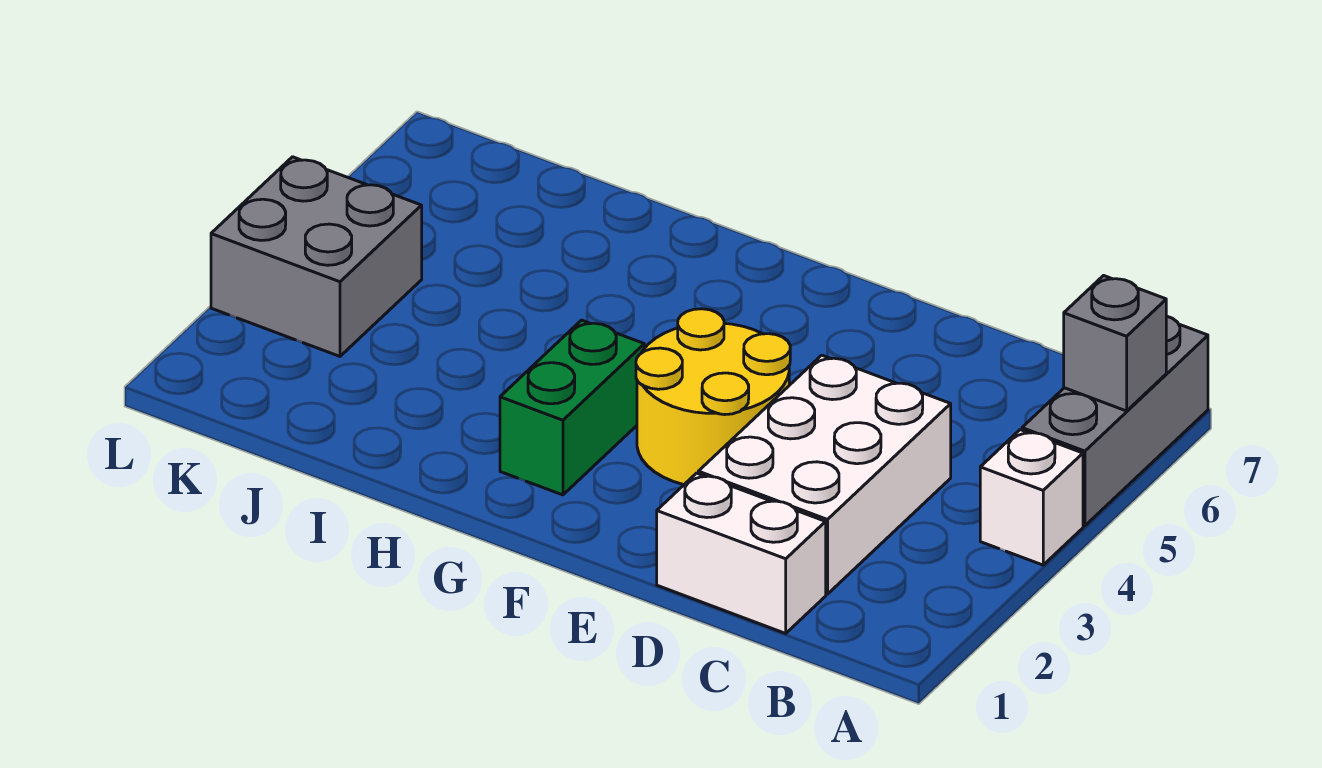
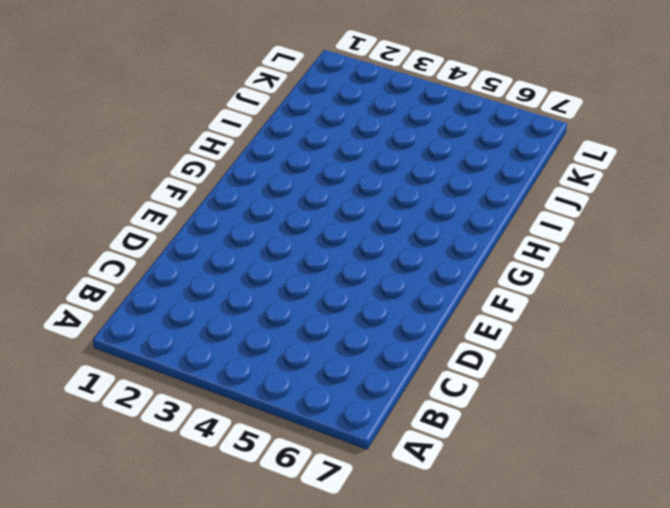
none -> white brick A4 level 1
none -> grey brick A5:A7 level 1

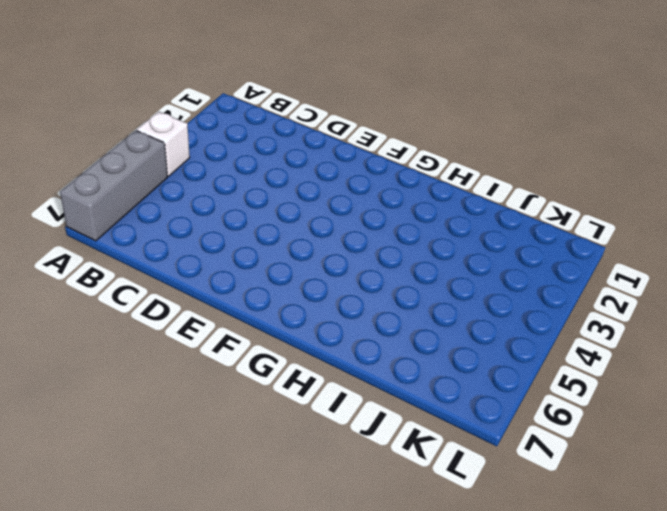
none -> white brick C1:D1 level 1
none -> white brick C2:D4 level 1

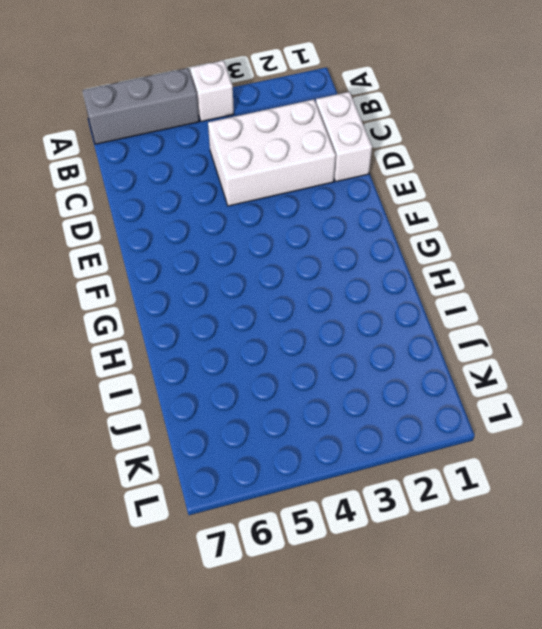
none -> yellow round brick E3:F4 level 1
none -> green brick G2:G3 level 1

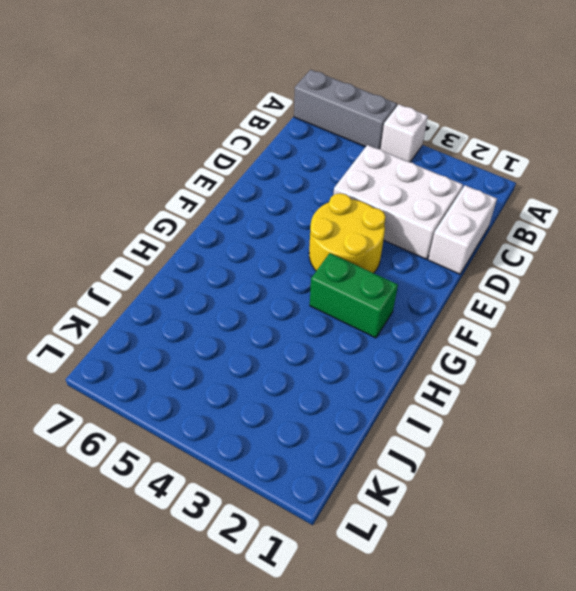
none -> grey brick K3:L4 level 1
none -> grey brick A6 level 2

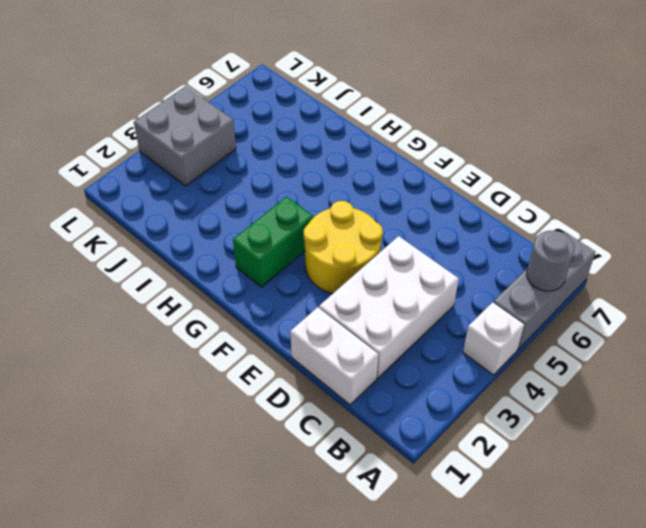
grey round brick A6 level 2 -> grey brick A6 level 2

